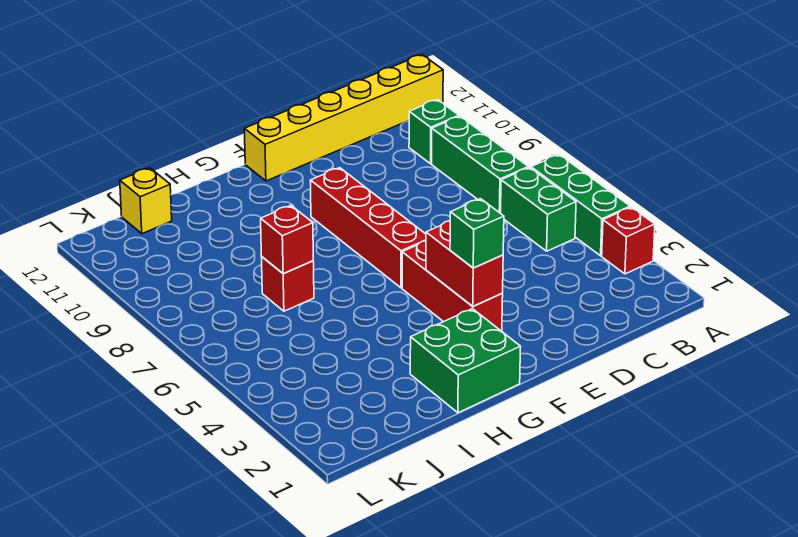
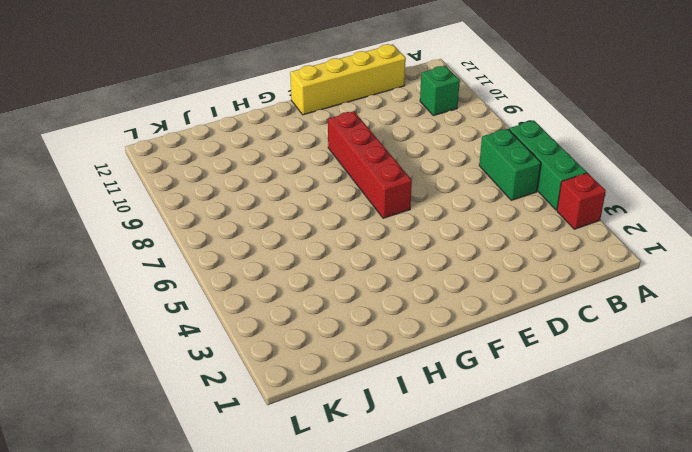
yellow brick C12:F12 level 1 -> yellow brick A12:F12 level 1
none -> green brick B7:B9 level 1
none -> red brick F3:F5 level 1
none -> green brick G1:H2 level 1

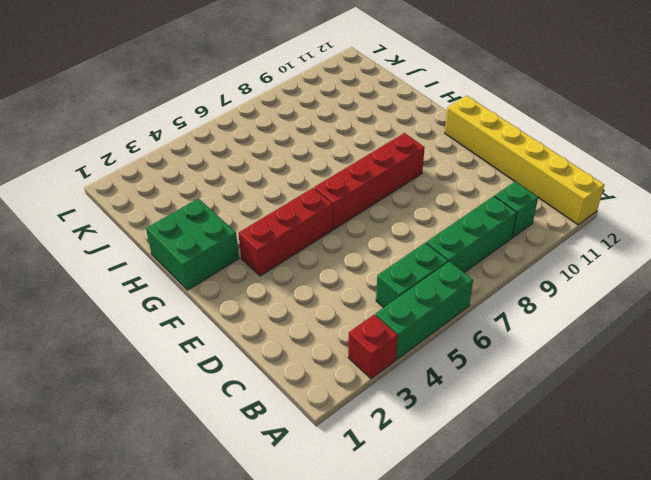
none -> red brick I7 level 1
none -> yellow brick J12 level 1
none -> red brick F3:F4 level 2

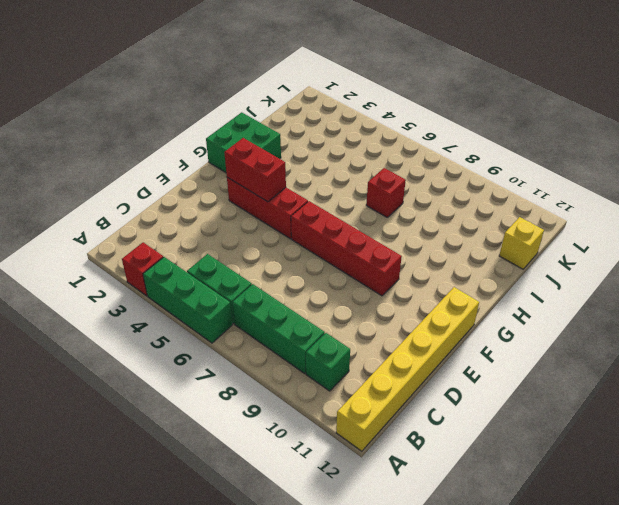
none -> red brick I7 level 2
none -> green brick F3 level 3

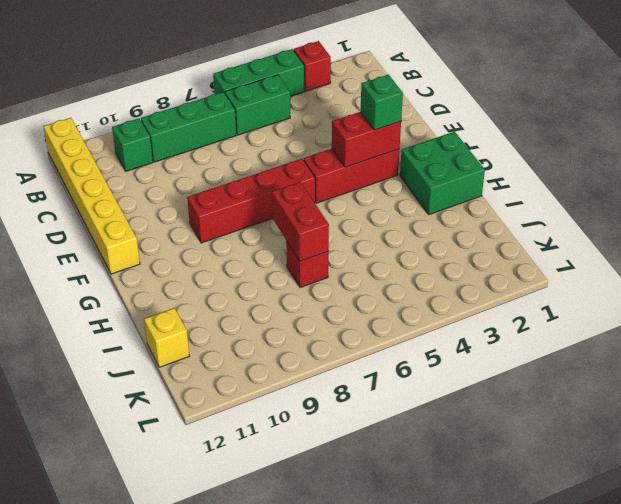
red brick H7:I7 level 2 -> red brick I7 level 2

